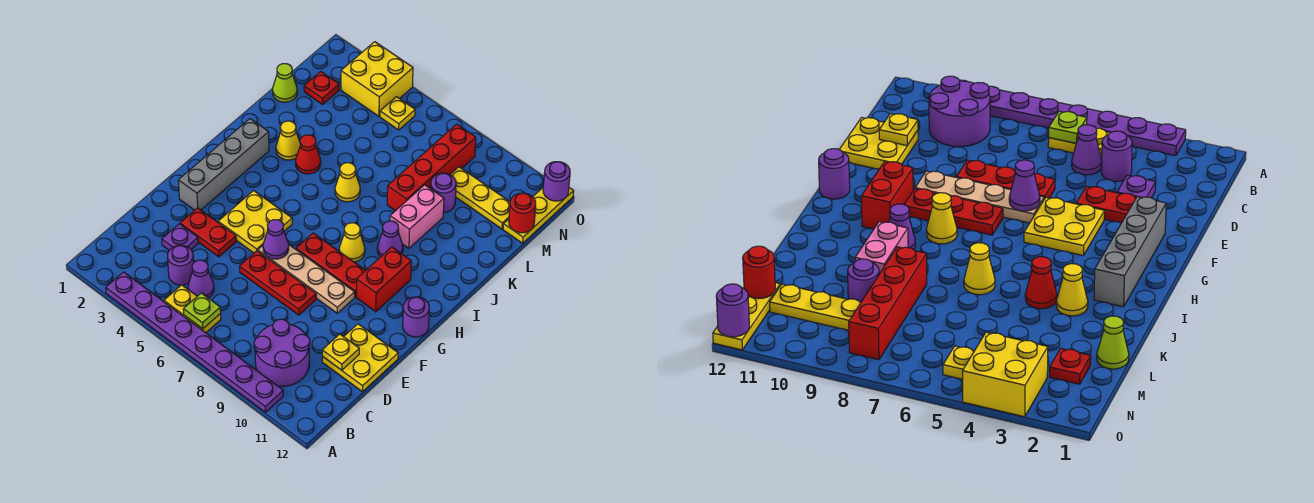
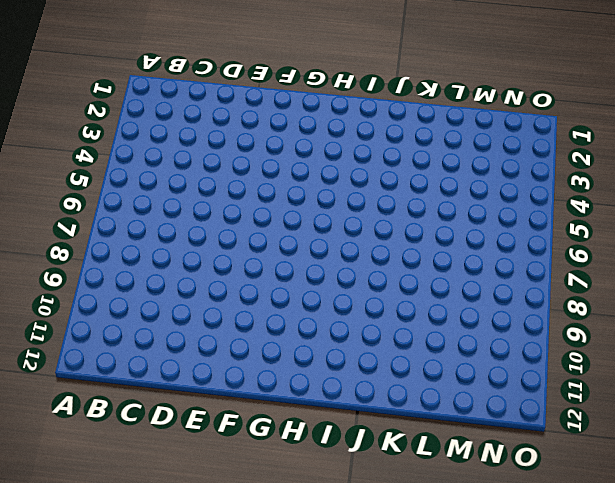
none -> purple plate A3:A10 level 1
none -> yellow plate B5:B6 level 1
none -> purple round brick B9:C10 level 1
none -> purple round brick C4 level 1

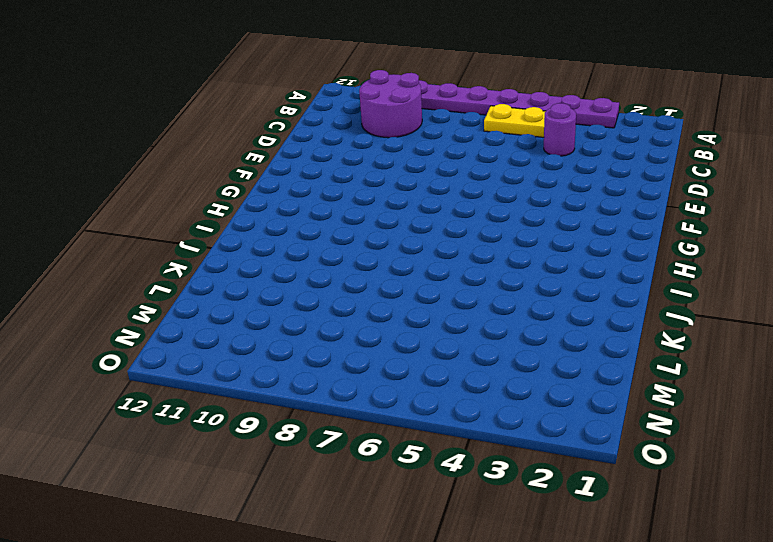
none -> purple cone C5 level 1
none -> purple plate D3 level 1
none -> yellow plate D11:E12 level 1
none -> red plate E3:E4 level 1

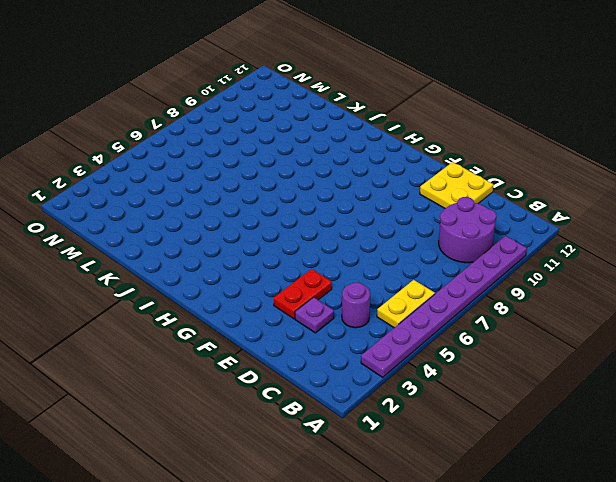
none -> purple cone C5 level 1
none -> red plate E6:E8 level 1
none -> grey brick F2:I2 level 1
none -> yellow plate F4:G5 level 1

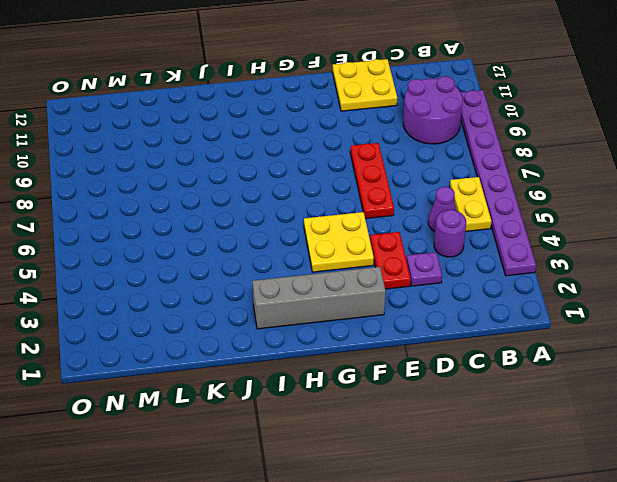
none -> tan plate F6:F9 level 1
none -> red plate G7:G9 level 1
none -> red brick G10:H10 level 1
none -> purple round brick G12 level 1

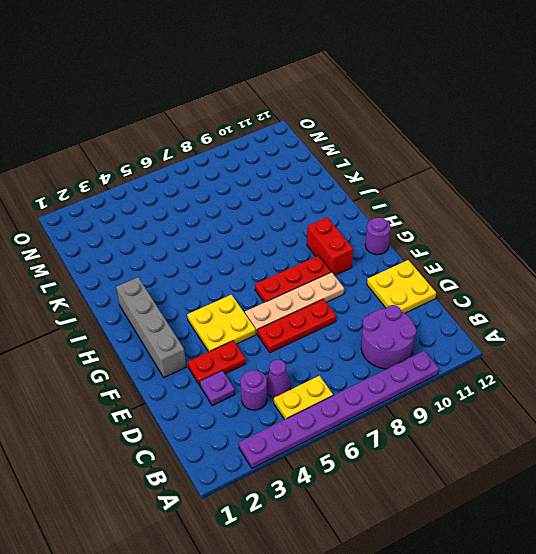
none -> yellow cone H8 level 1
none -> purple cone I9 level 1
none -> yellow cone J3 level 1
none -> red cone J4 level 1

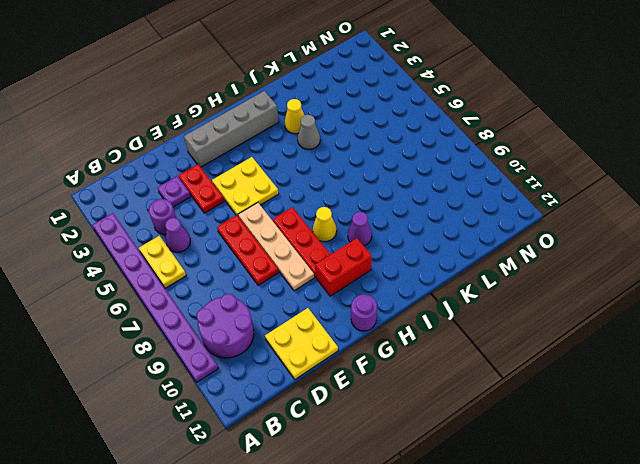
grey cone J4 level 1 -> red cone J4 level 1
none -> yellow cone J6 level 1
none -> pink brick J9:K9 level 1
none -> red brick K8:N8 level 1
none -> lime cone L1 level 1

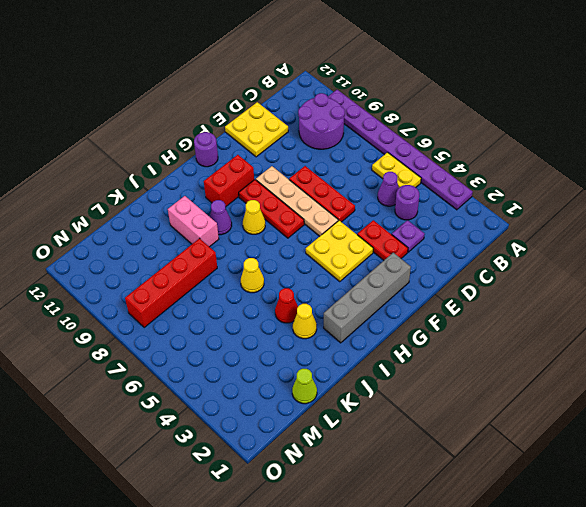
pink brick J9:J10 level 1 -> pink brick J9:K9 level 1
none -> purple round brick L9 level 1
none -> red plate M2 level 1
none -> yellow plate M9:M11 level 1
none -> yellow plate M12:O12 level 1

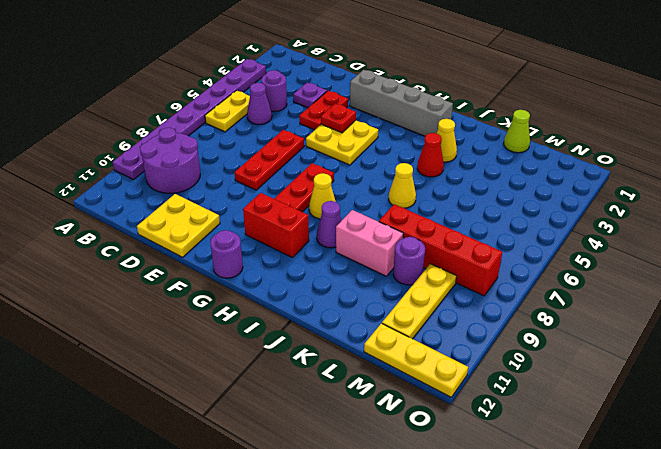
red plate F4 level 2 -> red plate M2 level 1
none -> tan plate F6:F9 level 1
none -> yellow brick N3:O4 level 1
none -> yellow plate N5 level 1
none -> lime plate B6 level 2

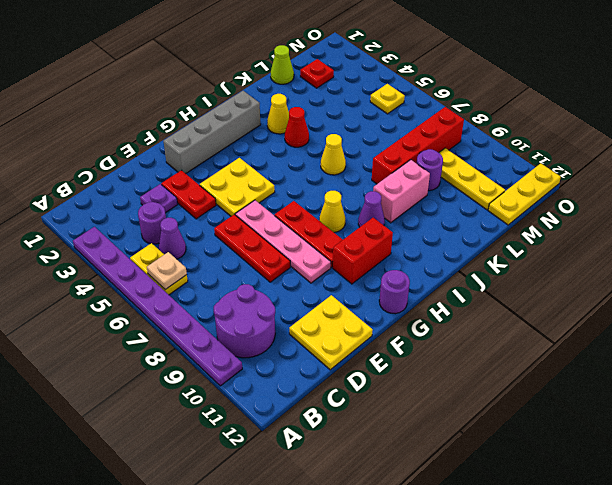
tan plate B6 level 2 -> lime plate B6 level 2
pink plate F6:F9 level 1 -> tan plate F6:F9 level 1
none -> yellow brick N3:O4 level 1
none -> yellow plate D11 level 2
none -> purple cone F6 level 2
none -> red round brick M12 level 2

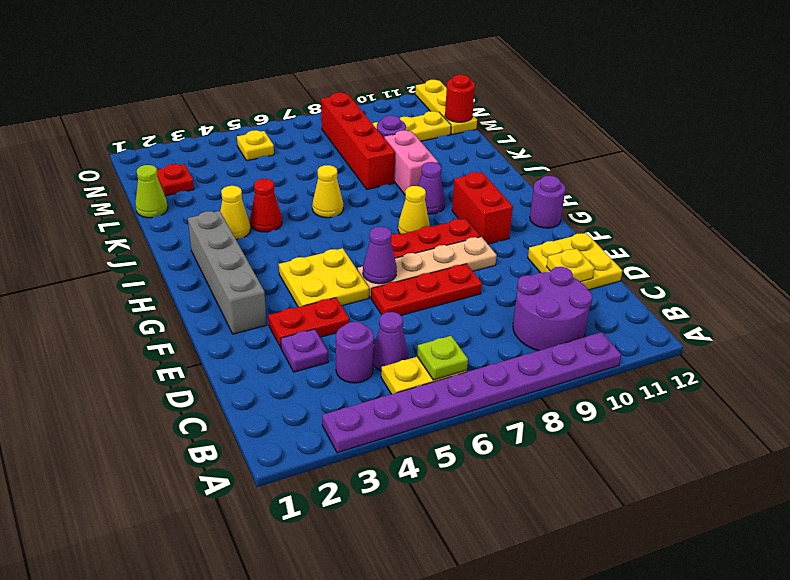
none -> yellow brick N3:O4 level 1
none -> purple round brick O12 level 2

